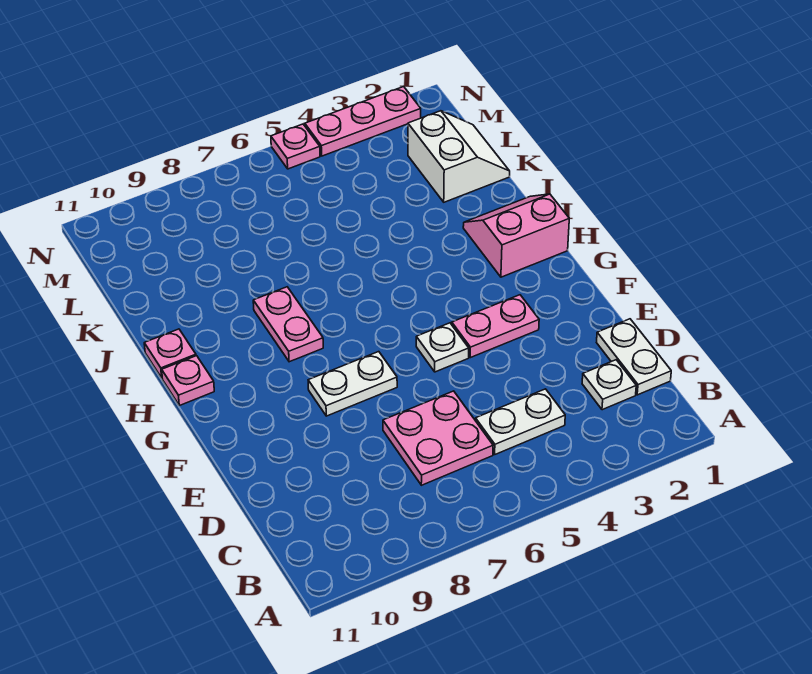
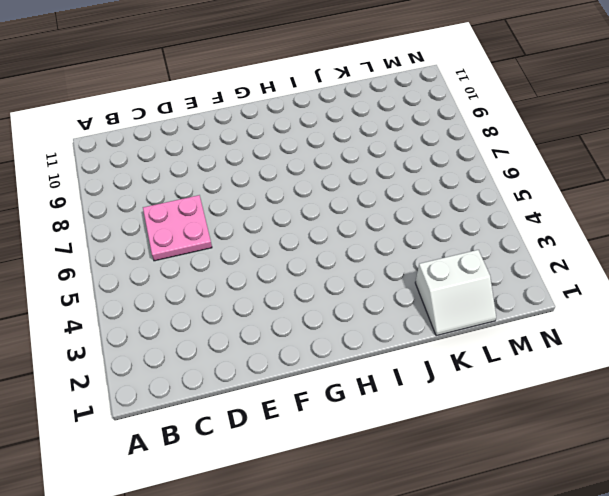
none -> white plate C1:D1 level 1
none -> white plate C2 level 1
none -> white plate C4:C5 level 1

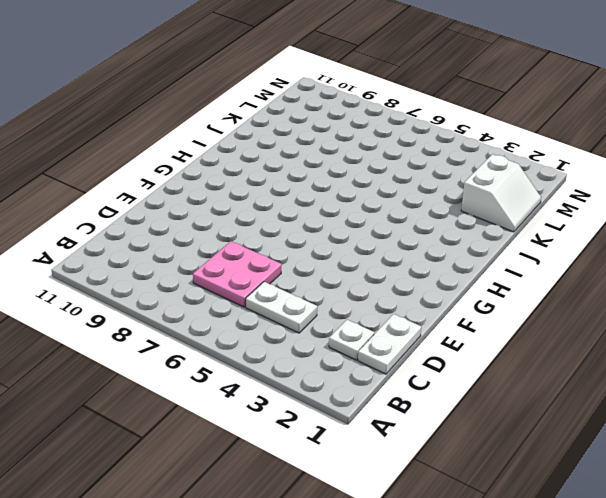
none -> pink plate F3:F4 level 1
none -> white plate F5 level 1
none -> white plate F7:F8 level 1

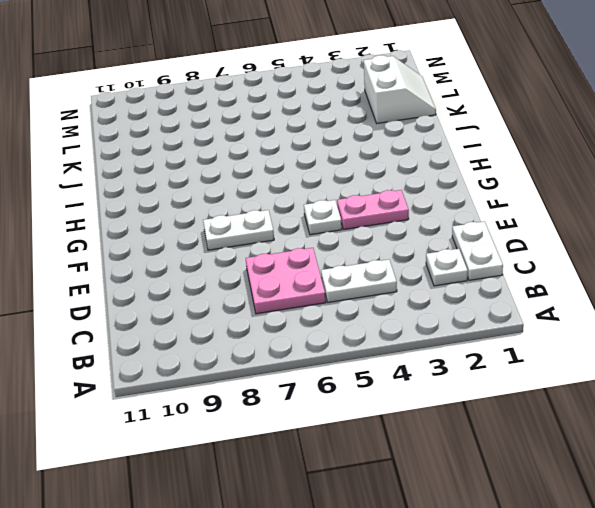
none -> pink slope H1:I2 level 1 top H
none -> pink plate H8:I8 level 1
none -> pink plate H11 level 1

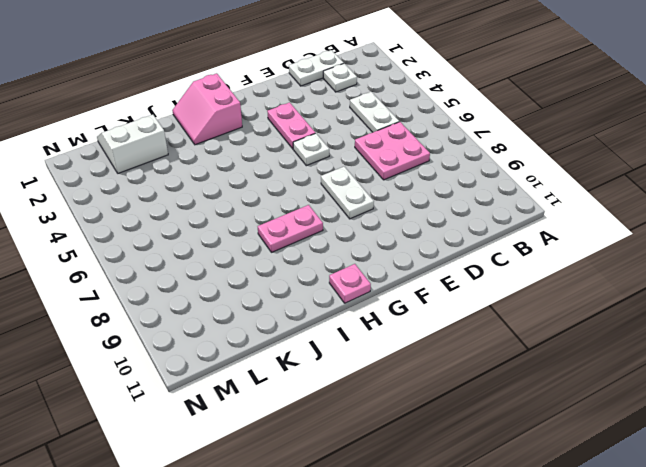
none -> pink plate I11 level 1
none -> pink plate N2:N4 level 1
none -> pink plate N5 level 1

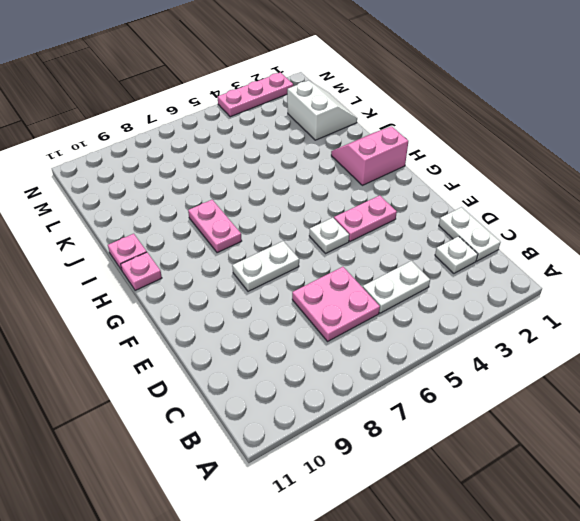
none -> pink plate N5 level 1

